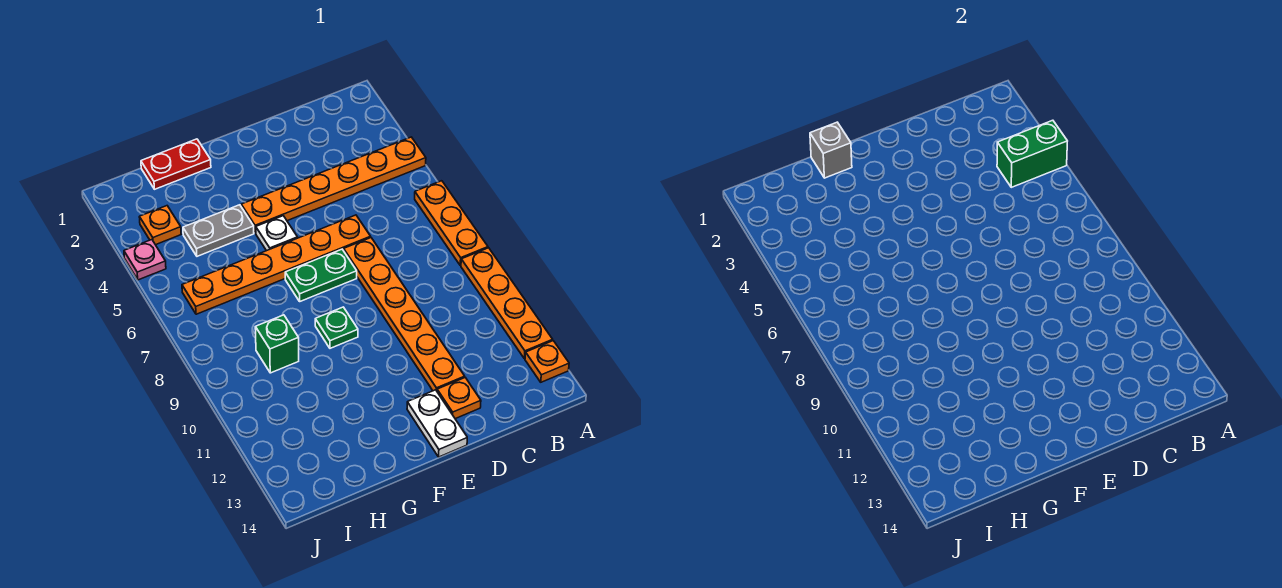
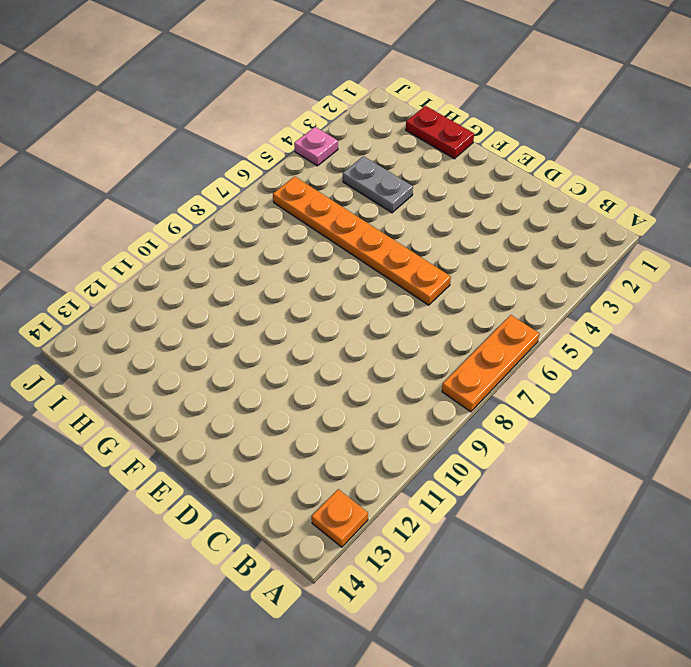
none -> orange plate A4:F4 level 1
none -> orange plate A9:A12 level 1
none -> orange plate D7:D12 level 1

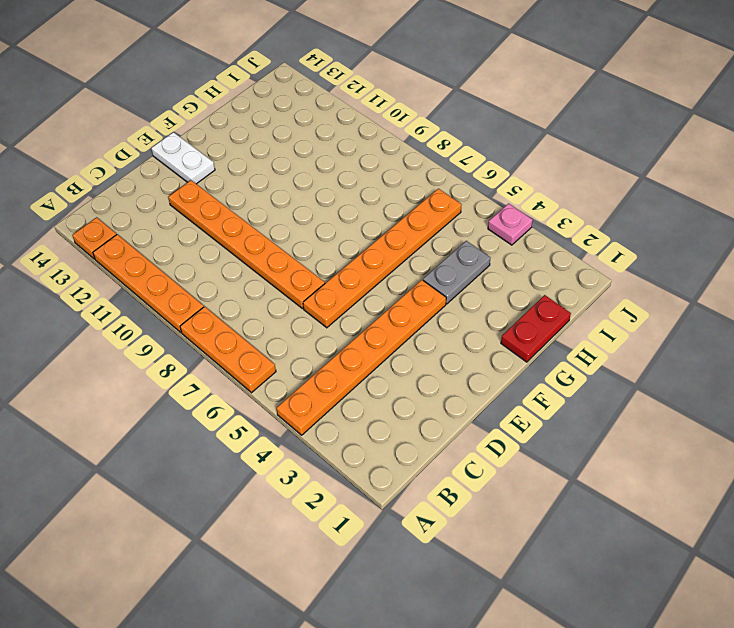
none -> orange plate D13 level 1
none -> green plate E7:F7 level 1
none -> white plate F5 level 1

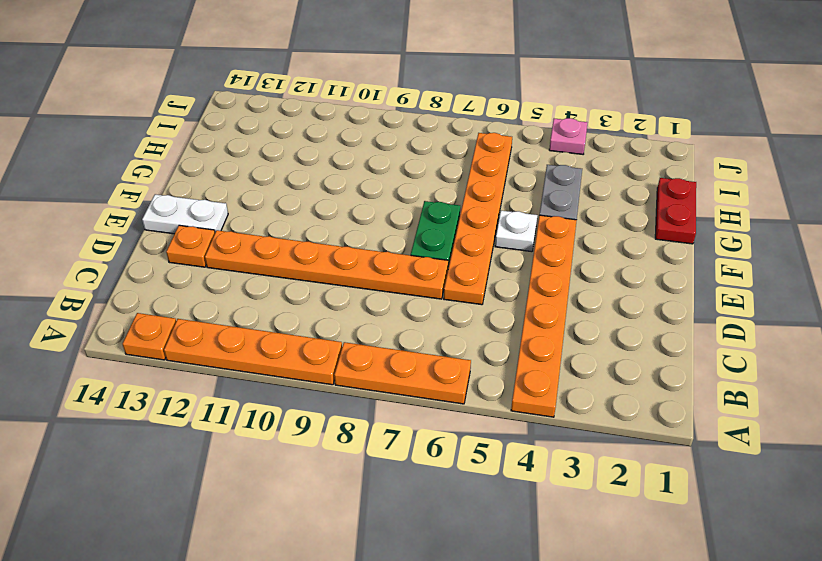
none -> green plate F9 level 1
none -> green brick H9 level 1
none -> orange plate I3 level 1

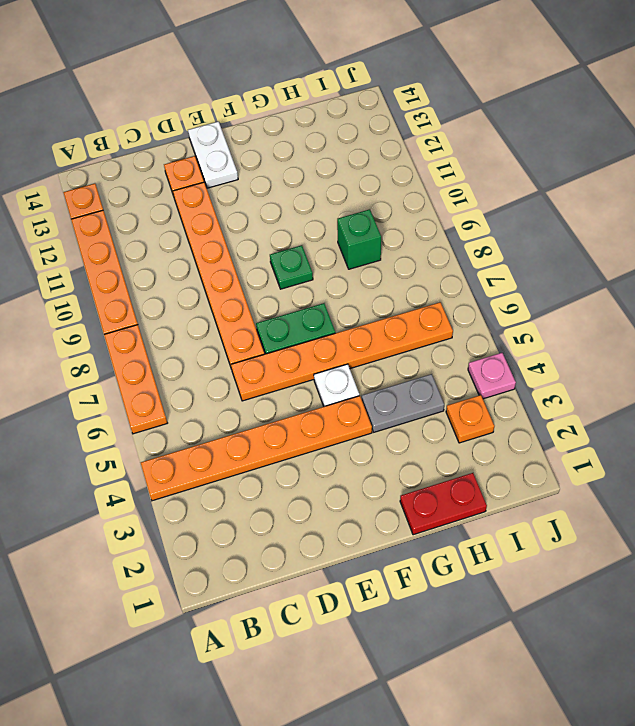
none -> green brick A4:B4 level 2
none -> grey brick G1 level 2

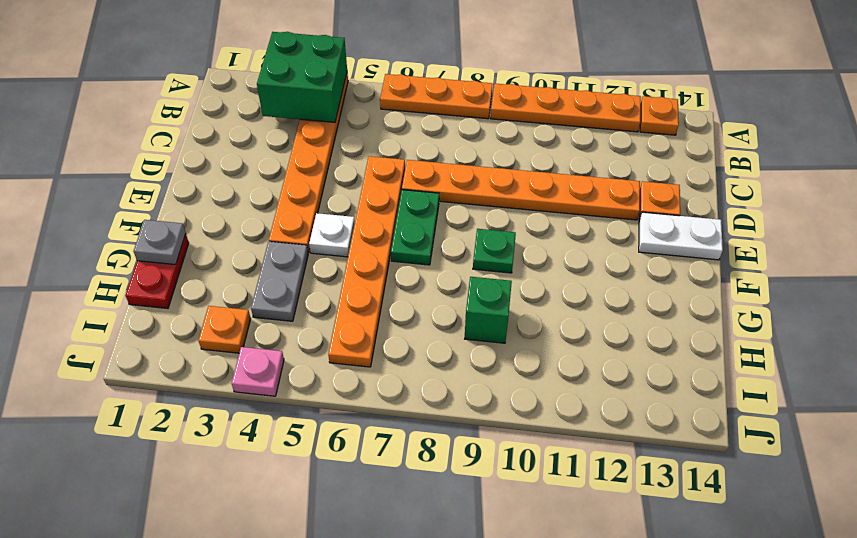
green brick A3:B4 level 2 -> green brick A4:B4 level 2
grey plate G1 level 2 -> grey brick G1 level 2

